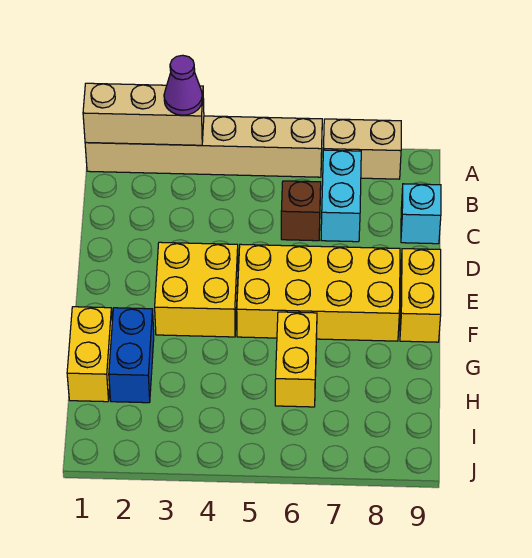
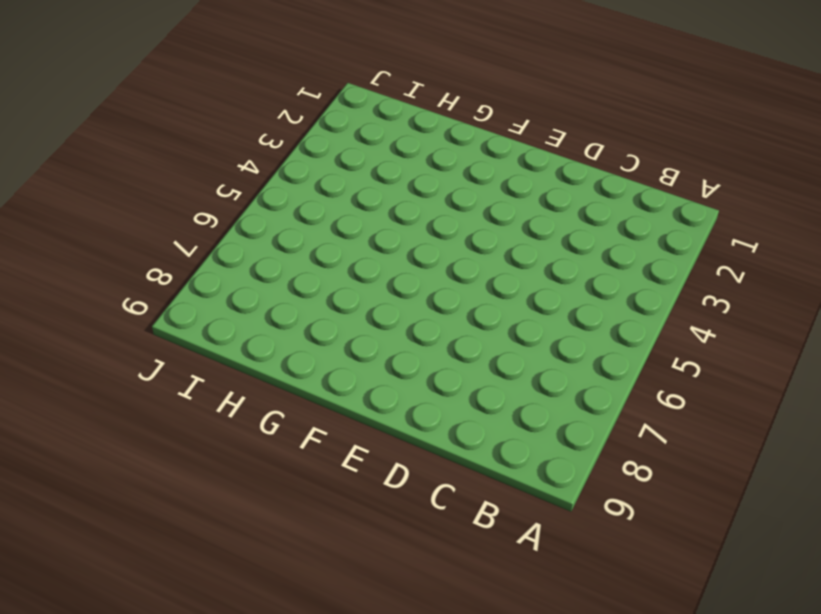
none -> tan brick A1:A6 level 1
none -> tan brick A7:A8 level 1
none -> cyan brick B7:C7 level 1

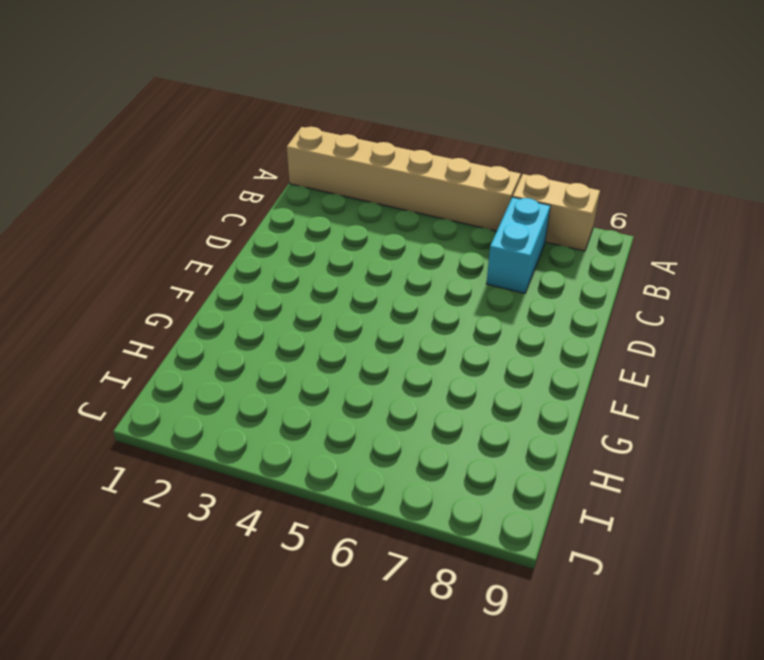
none -> brown brick C6 level 1
none -> cyan brick C9 level 1
none -> yellow brick E3:F4 level 1

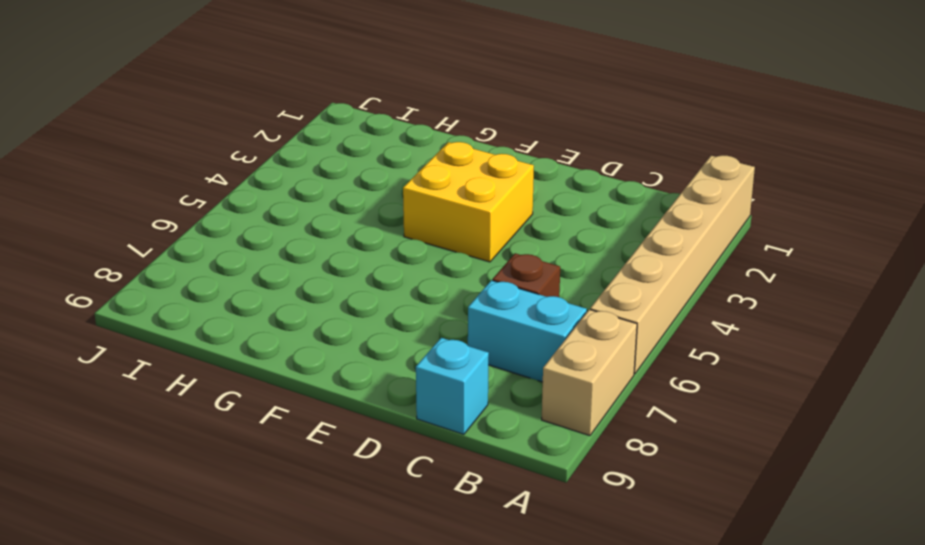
none -> yellow brick E5:F8 level 1
none -> yellow brick E9:F9 level 1
none -> yellow brick G1:H1 level 1

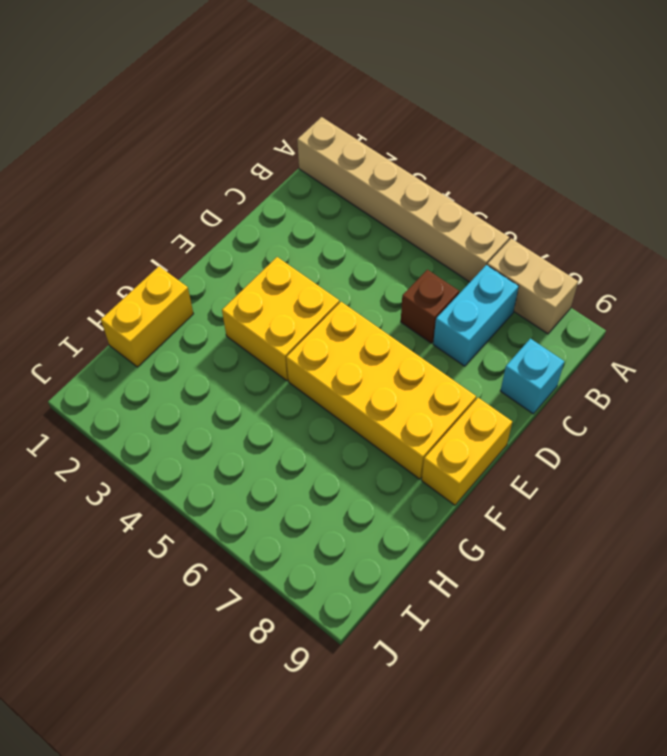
none -> blue brick G2:H2 level 1
none -> yellow brick G6:H6 level 1
none -> tan brick A1:A3 level 2

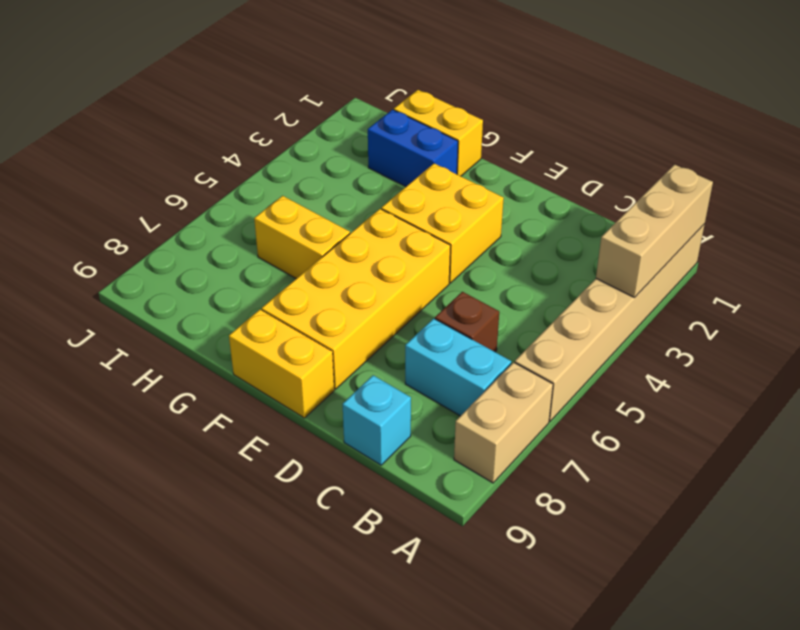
none -> purple cone A3 level 3

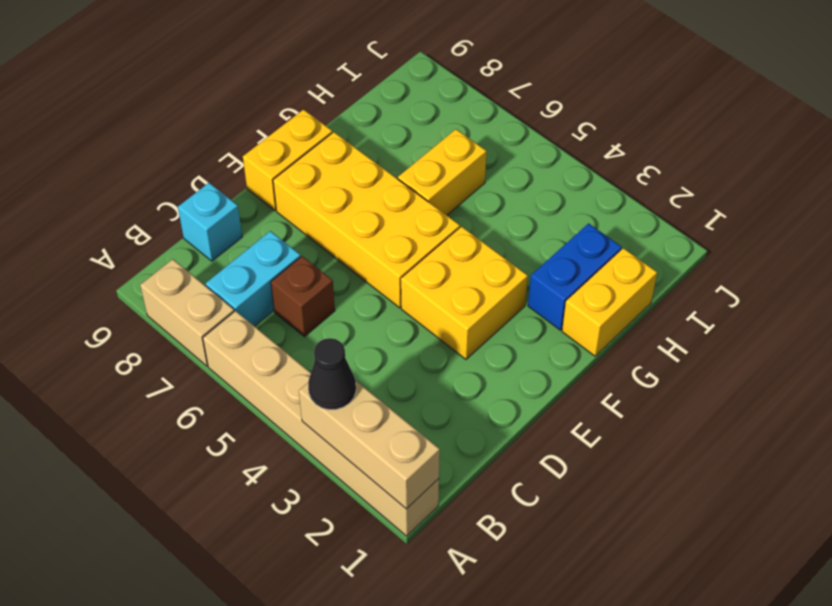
black cone A3 level 3 -> purple cone A3 level 3

